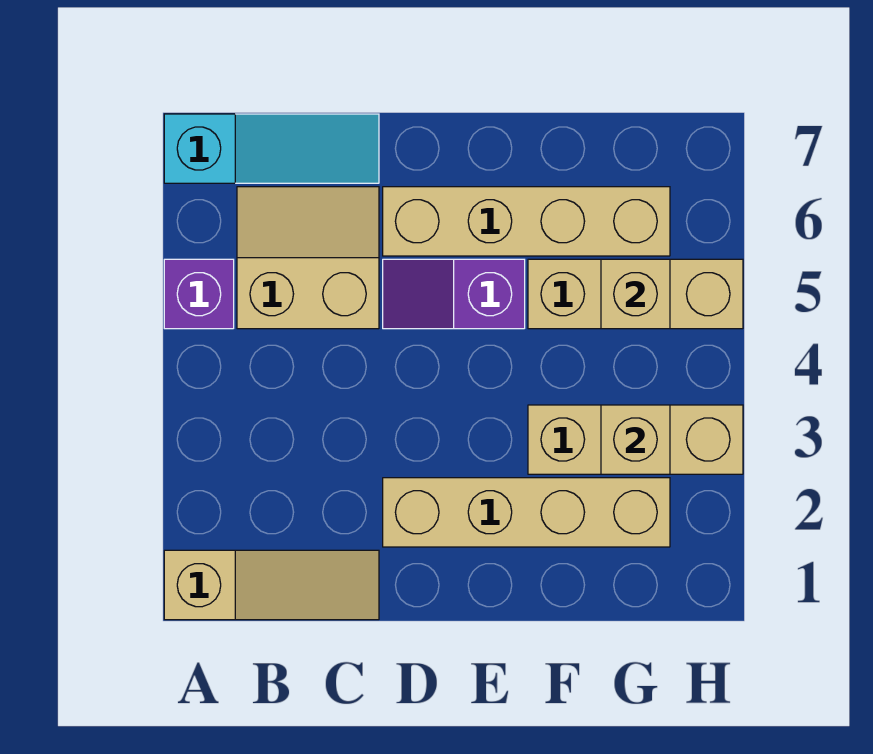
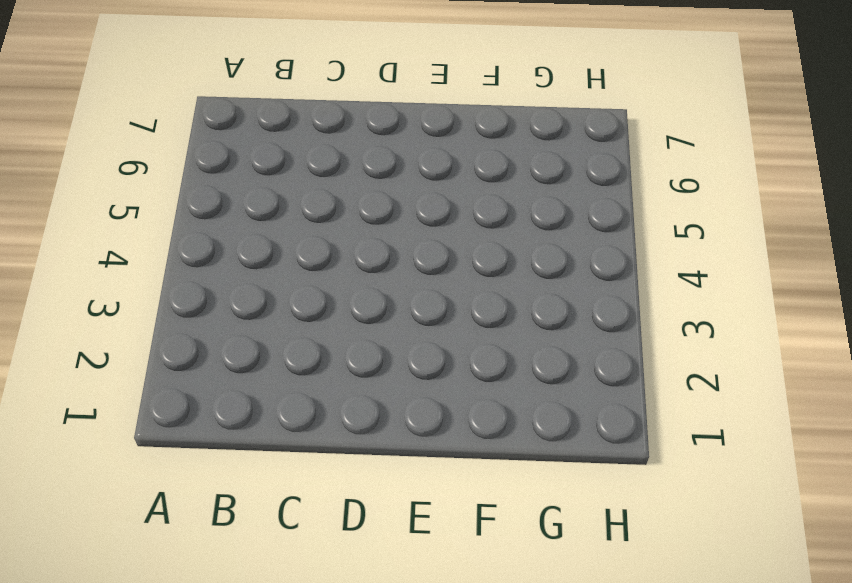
none -> tan slope A1:C1 level 1 top A
none -> purple brick A5 level 1

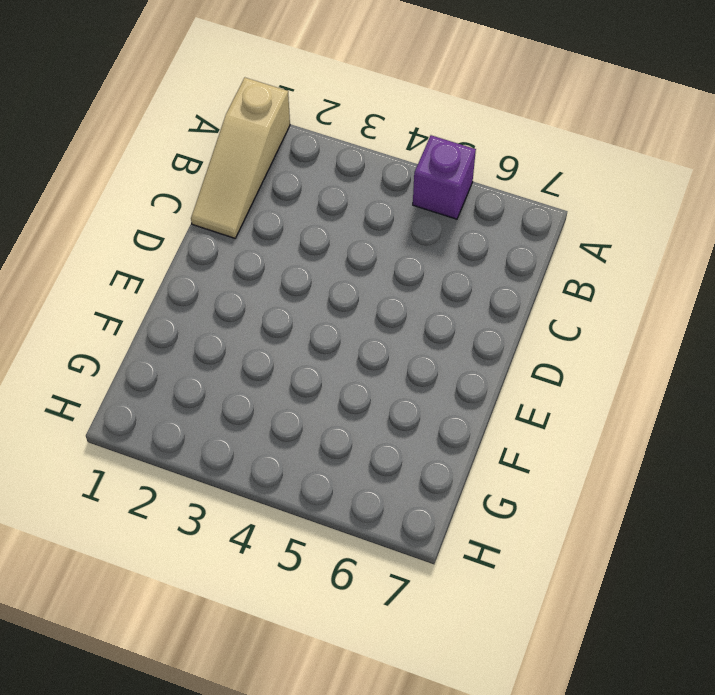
none -> cyan slope A7:C7 level 1 top A
none -> tan slope B5:C6 level 1 top 5

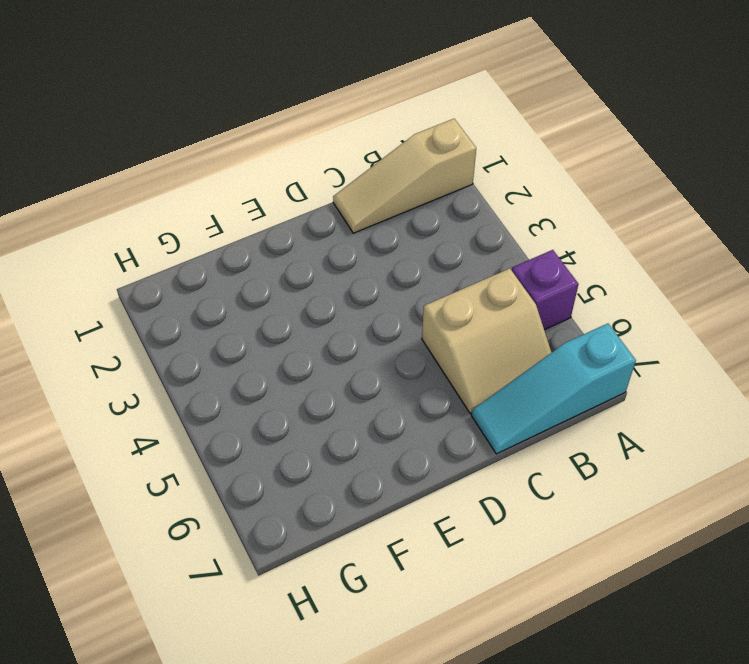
none -> tan brick D2:G2 level 1
none -> purple slope D5:E5 level 1 top E

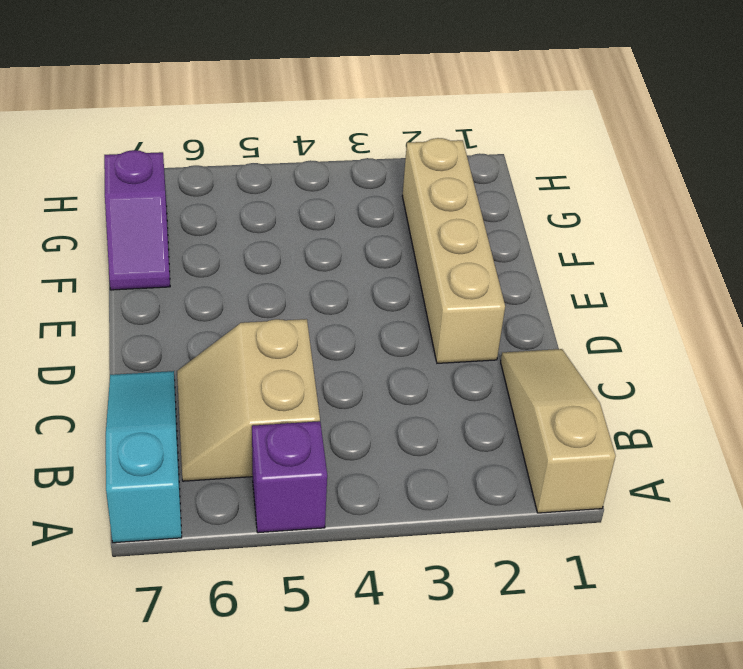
purple slope F7:G7 level 1 top G -> purple slope D5:E5 level 1 top E
none -> tan brick D6:G6 level 1
none -> tan brick F3:H3 level 1

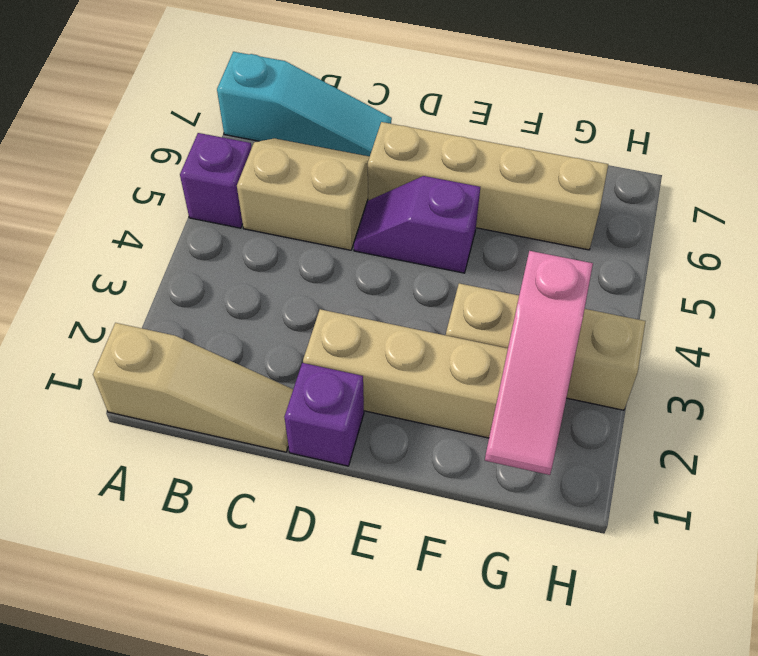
purple brick D1 level 1 -> none
pink slope G1:G3 level 2 top 3 -> tan brick G3 level 2
none -> tan brick F5:H5 level 1
none -> tan brick G5 level 2

